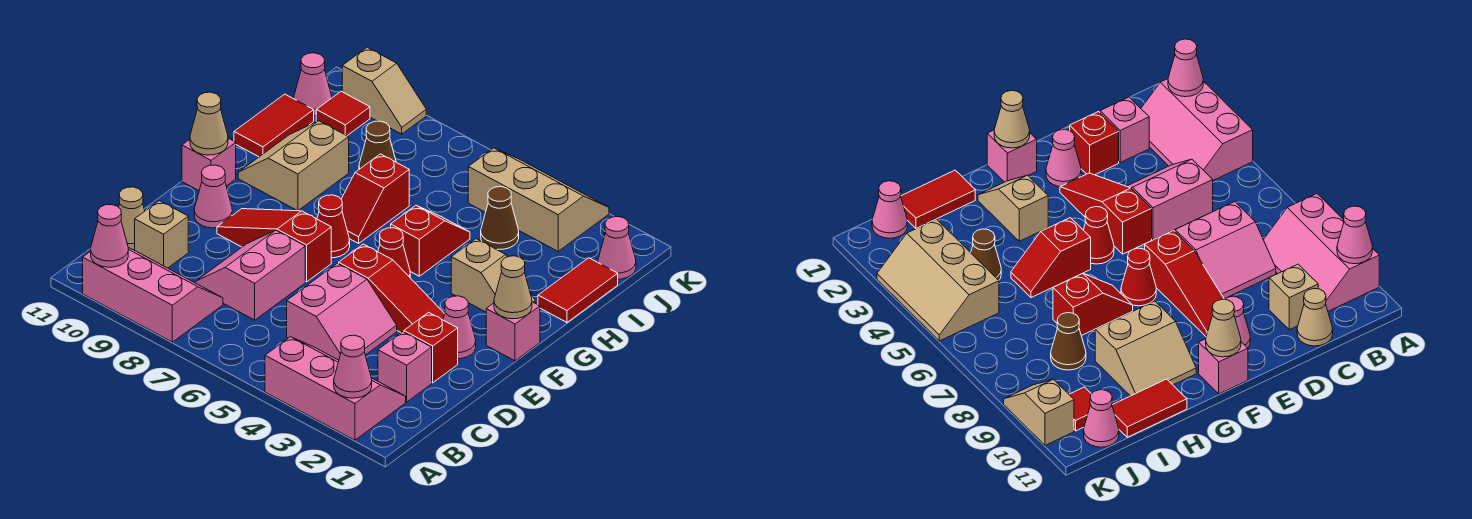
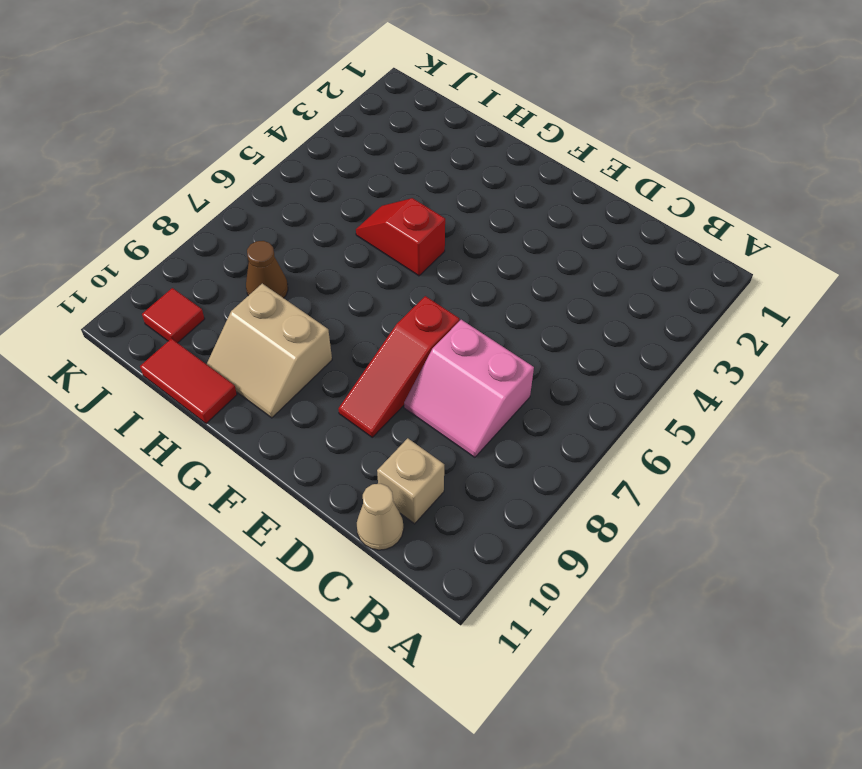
none -> pink slope A2:B4 level 1 top A
none -> pink slope A8:B10 level 1 top A
none -> pink brick C2 level 1
none -> pink slope C4:D5 level 1 top 5

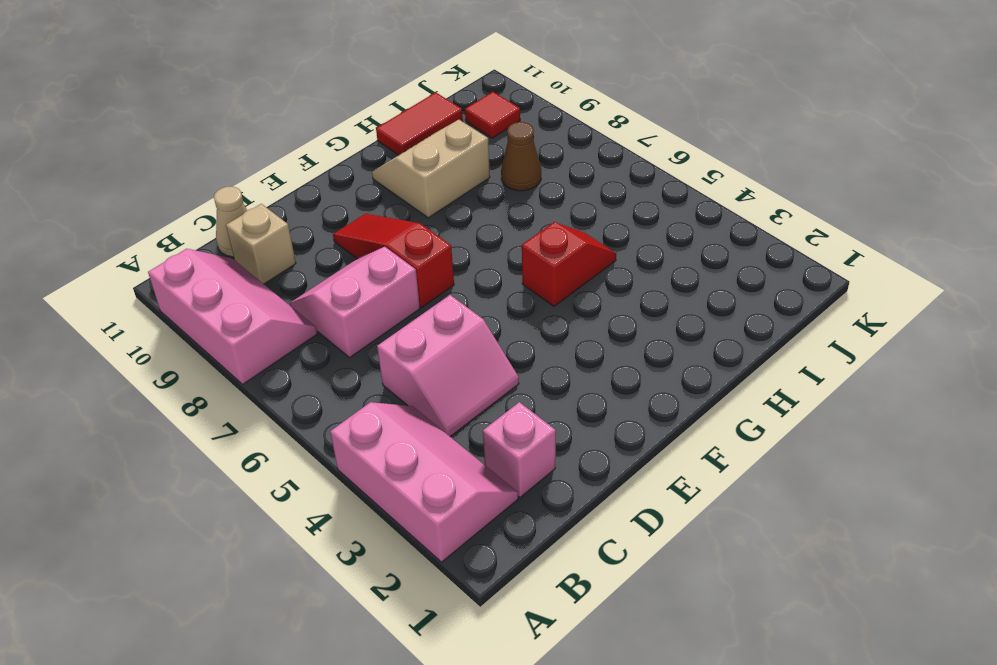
none -> red brick D2 level 1
none -> pink cone E2 level 1
none -> red slope E3:E5 level 1 top 5
none -> pink cone E10 level 1

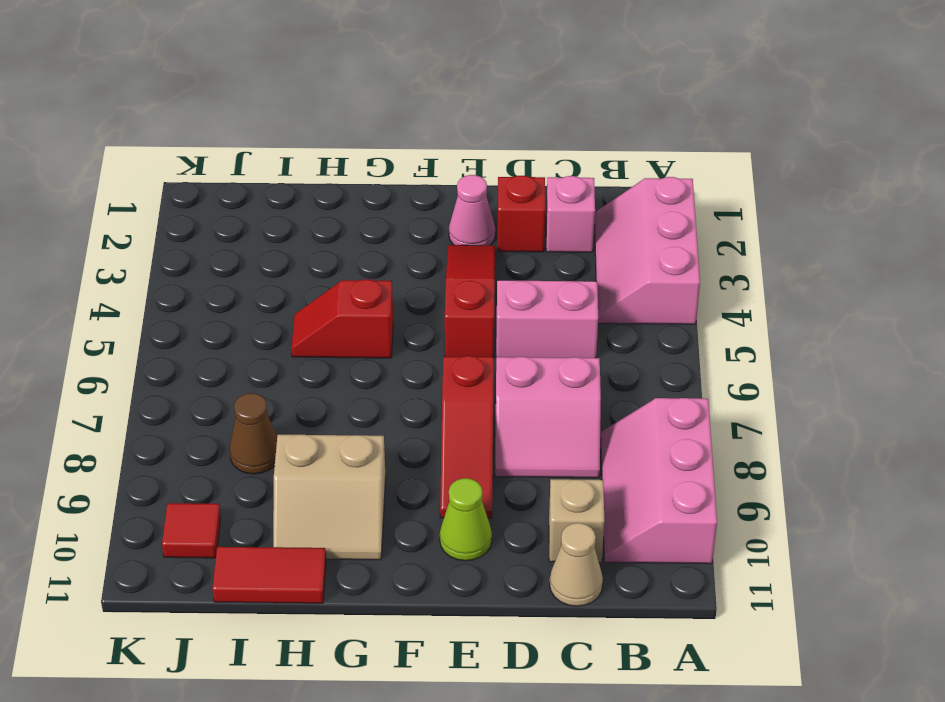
lime cone E10 level 1 -> pink cone E10 level 1
none -> pink brick F1 level 1
none -> red cone F5 level 1
none -> red cone F7 level 1
none -> pink brick F11 level 1

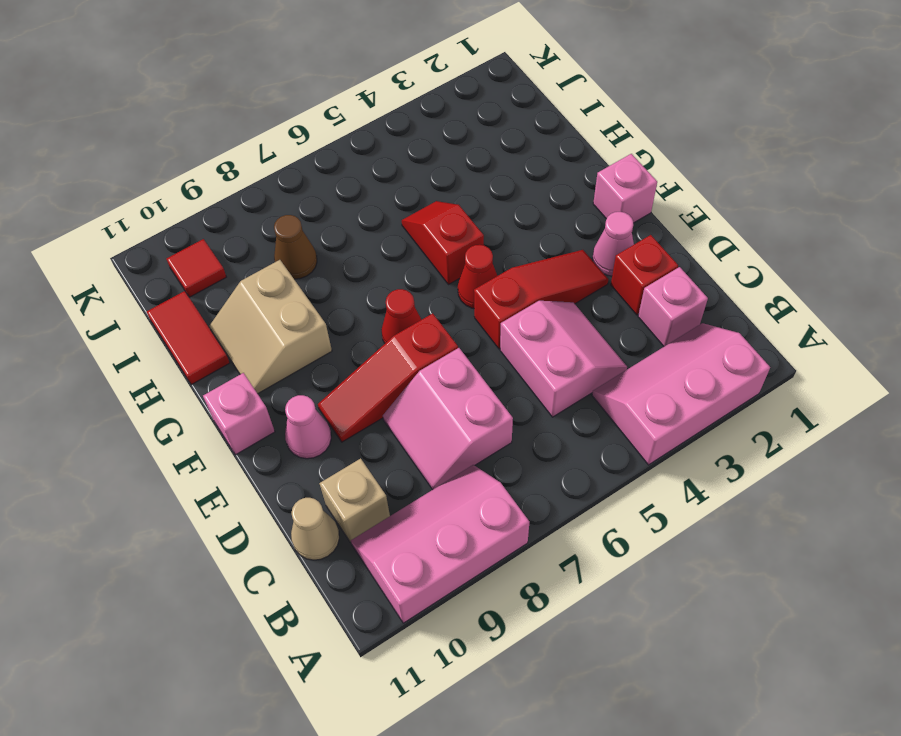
none -> tan slope G2:G3 level 1 top 3
none -> red slope G7:H7 level 1 top H
none -> red tile H1:I1 level 1
none -> brown cone I4 level 1

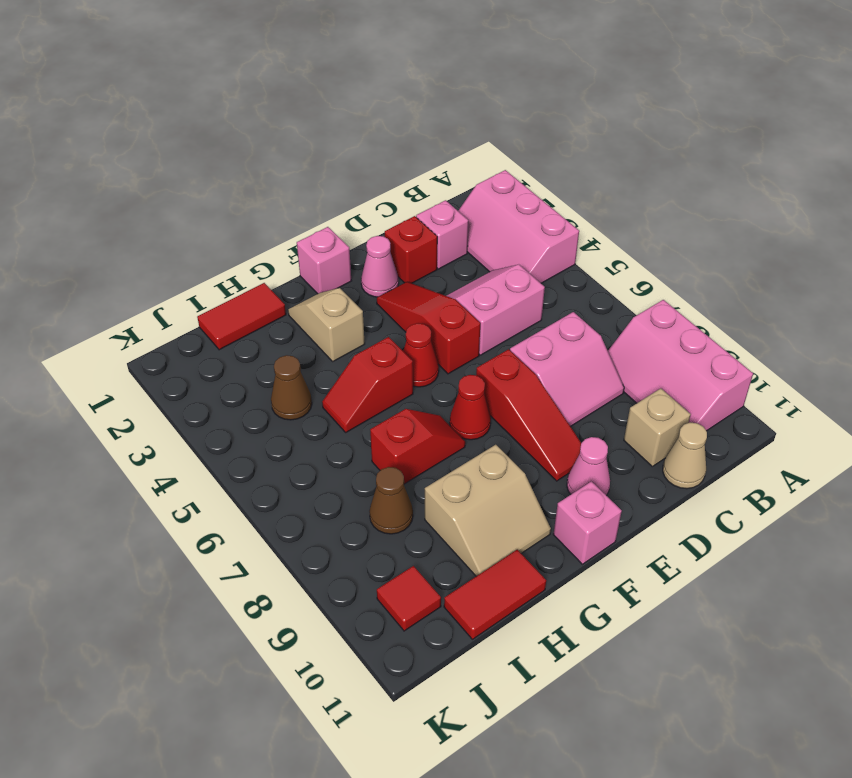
none -> pink cone J1 level 1
none -> tan slope J3:K5 level 1 top J
none -> pink cone J11 level 1
none -> tan slope K9:K10 level 1 top 10

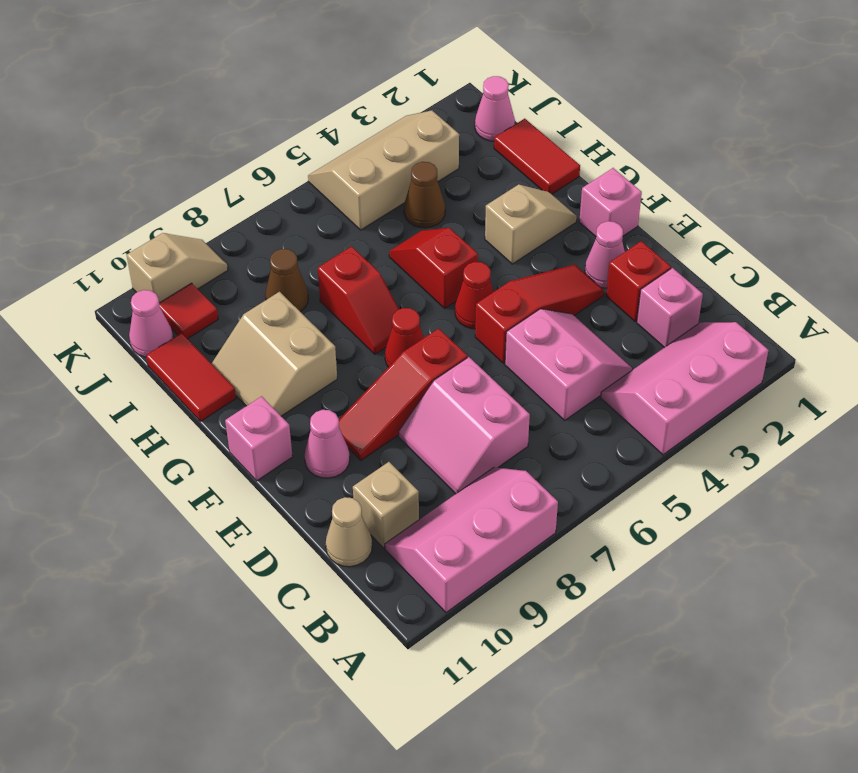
none -> pink cone A2 level 2
none -> pink cone A10 level 2
none -> tan cone F1 level 2
none -> tan cone F11 level 2

